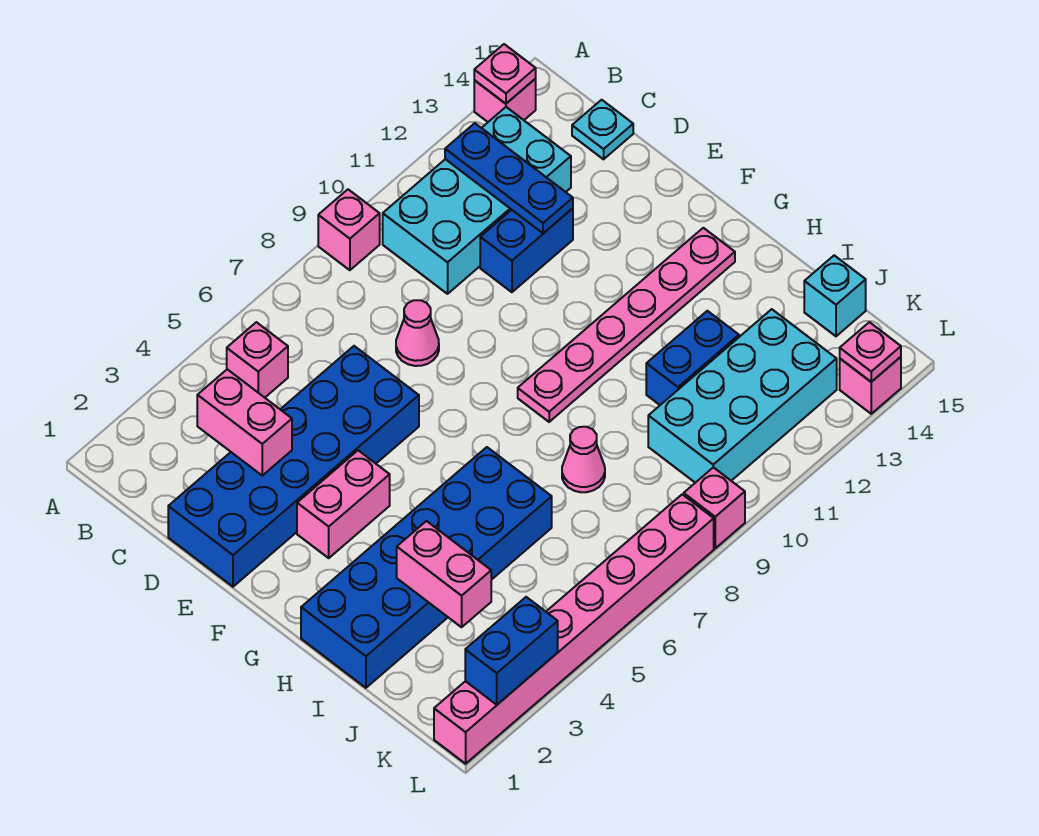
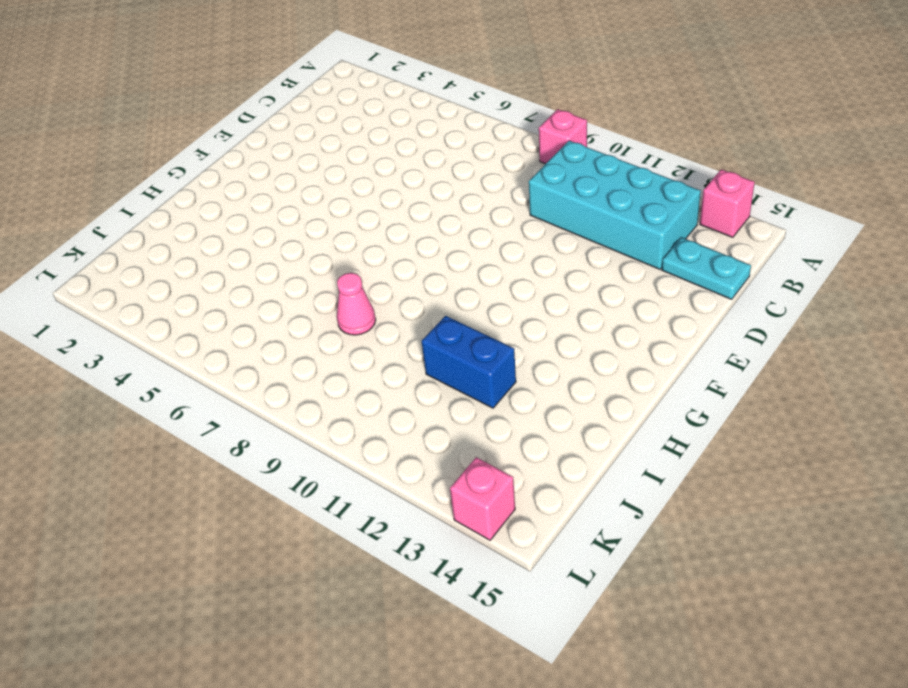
cyan plate C14:C15 level 1 -> cyan plate C15 level 1
none -> pink brick B5 level 1
none -> blue brick D1:E6 level 1
none -> pink cone D8 level 1

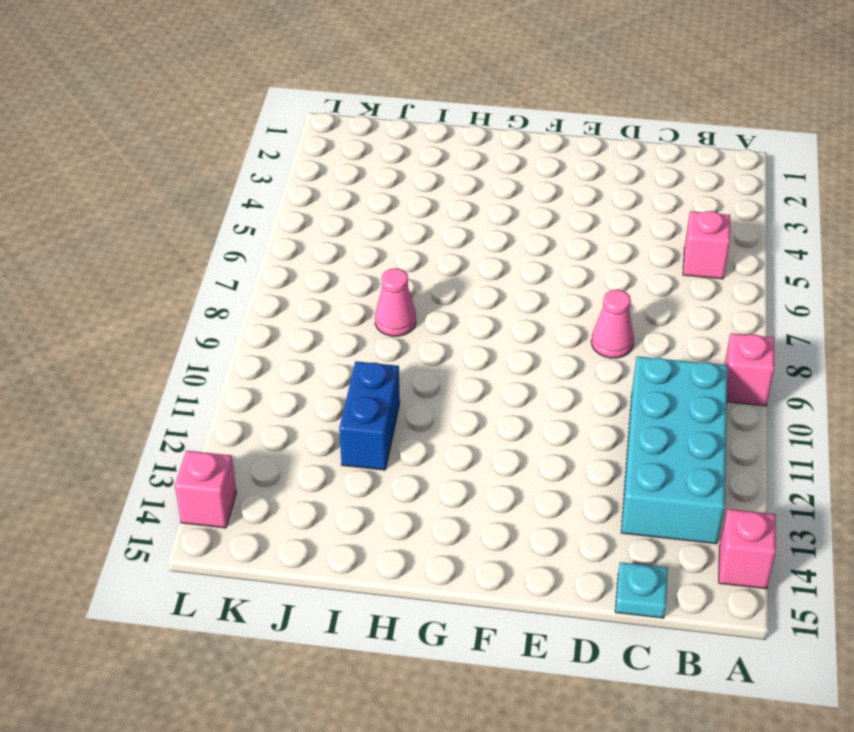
none -> blue brick D1:E6 level 1
none -> blue brick D11:D12 level 1
none -> pink brick F3:F4 level 1

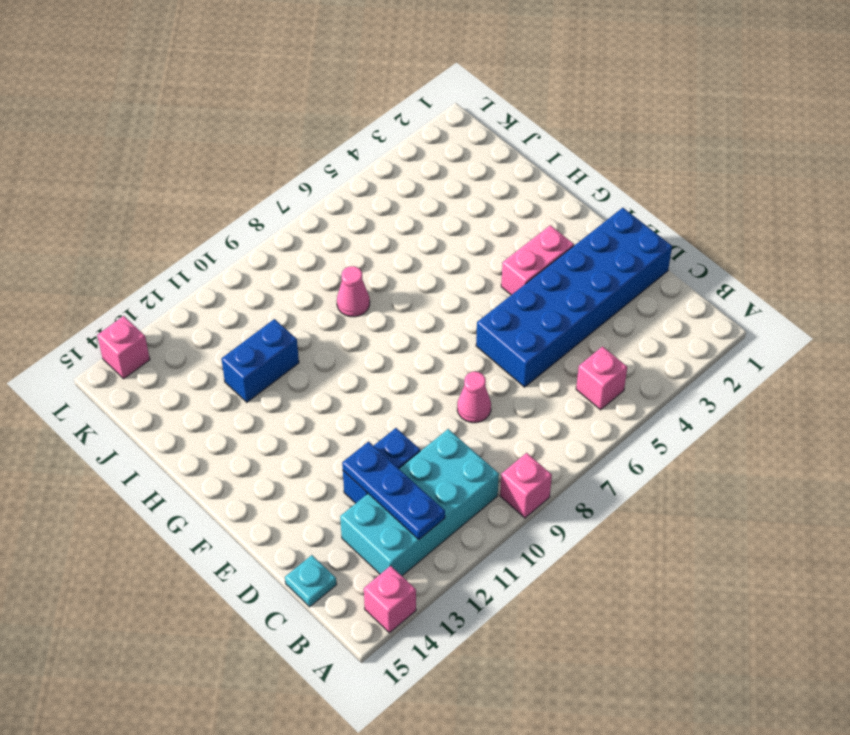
none -> pink plate G9:G14 level 1
none -> blue brick H1:I6 level 1
none -> cyan brick J10:K13 level 1

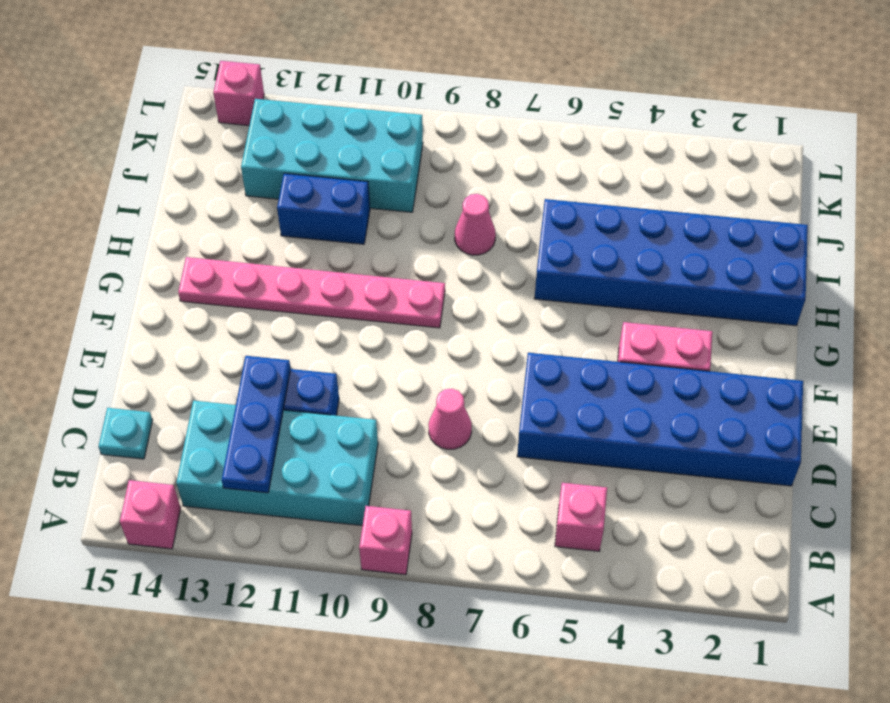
none -> cyan brick J15 level 1
none -> pink brick L1:L8 level 1
none -> pink brick L9 level 1

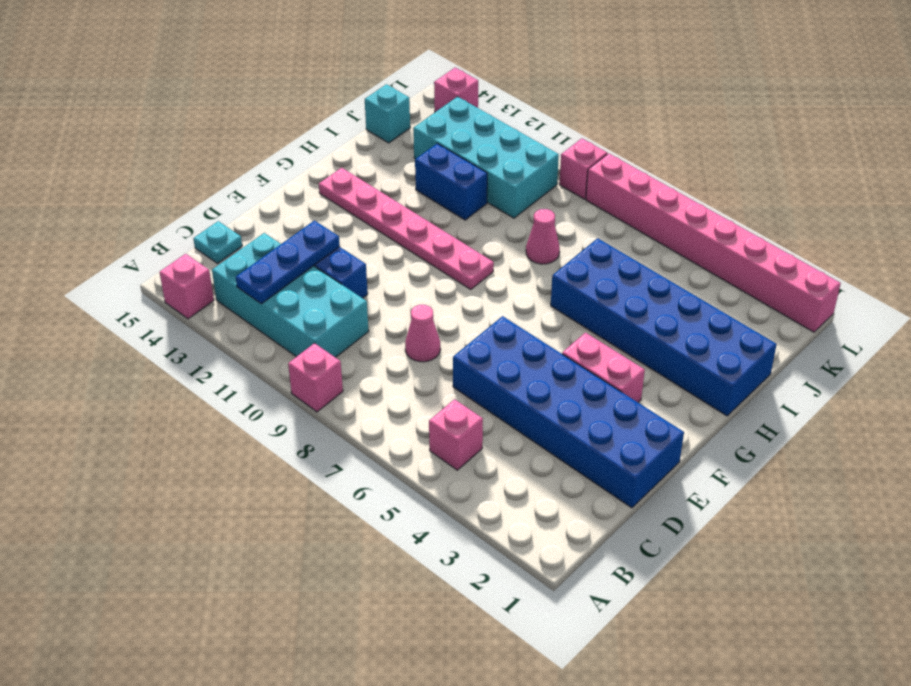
none -> pink plate A14 level 2
none -> pink brick C3:D3 level 2
none -> pink brick I3:J3 level 2

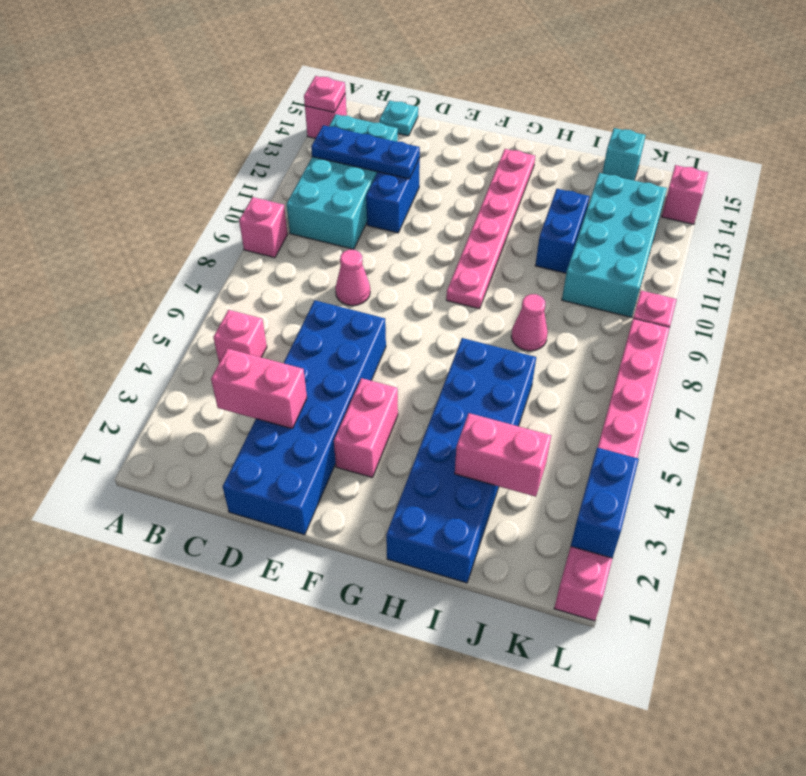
none -> pink plate L14 level 2

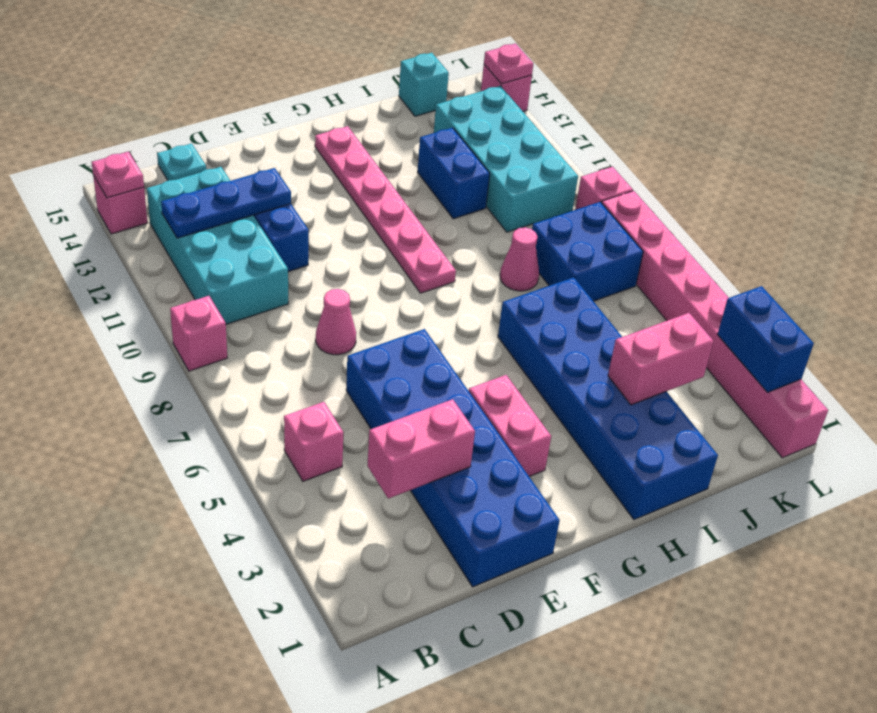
blue brick J7:K8 level 1 -> none

